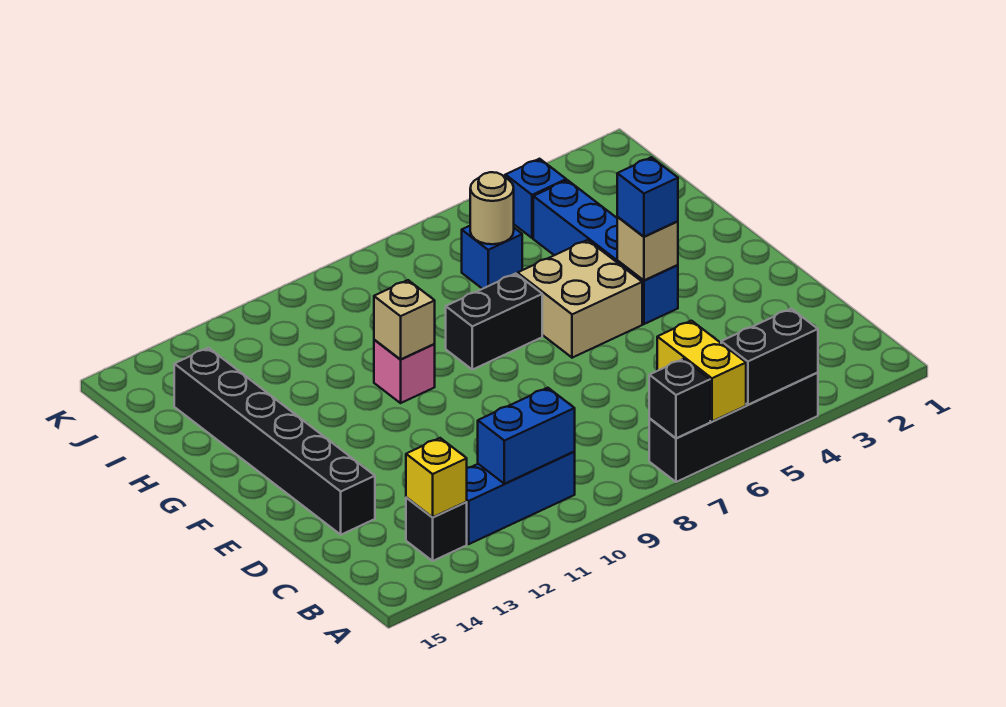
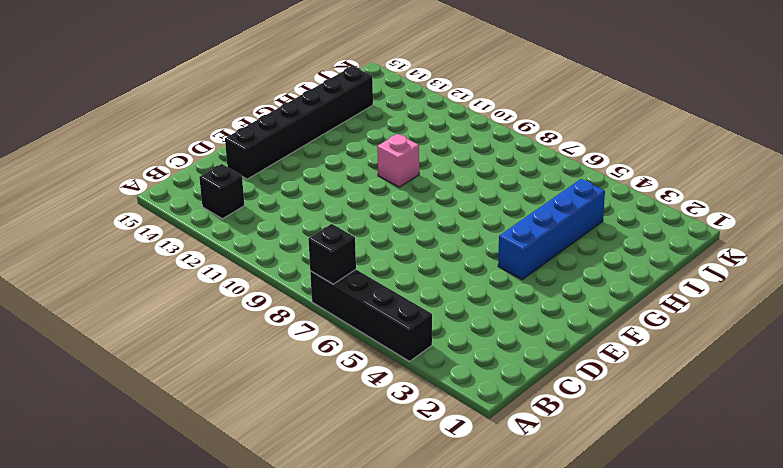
none -> blue brick B10:B12 level 1
none -> tan brick F5:G6 level 1
none -> black brick G7:G8 level 1

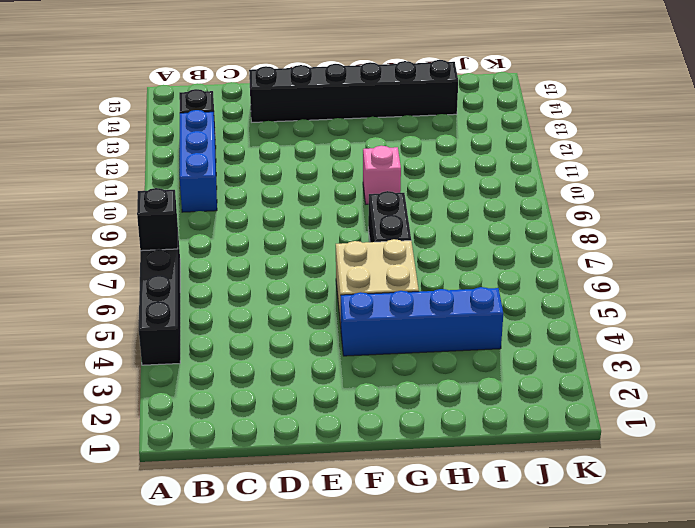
none -> blue brick I6 level 1
none -> blue brick J4 level 1
none -> black brick A4:A5 level 2

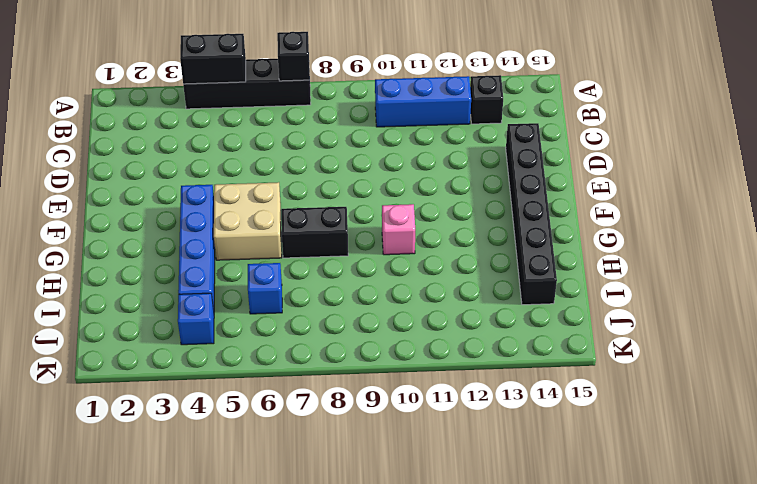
none -> yellow brick A6:B6 level 2
none -> blue brick B10:B11 level 2
none -> yellow brick B13 level 2

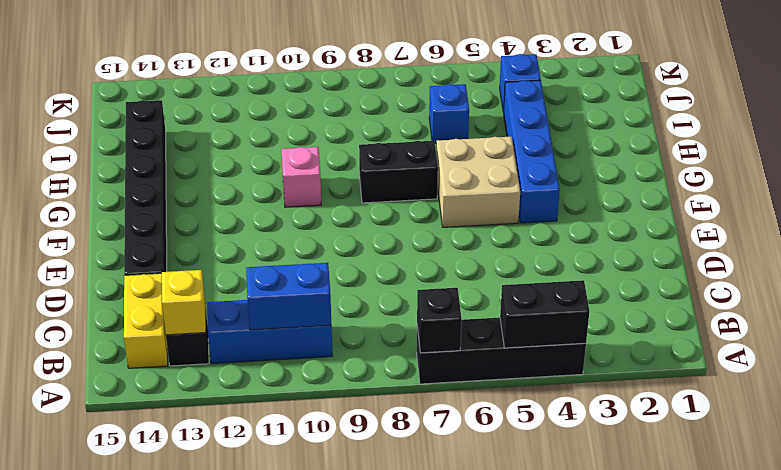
yellow brick B14:C14 level 1 -> yellow brick A6:B6 level 2
none -> tan brick F4 level 2
none -> tan brick G10 level 2
none -> tan round brick I6 level 2

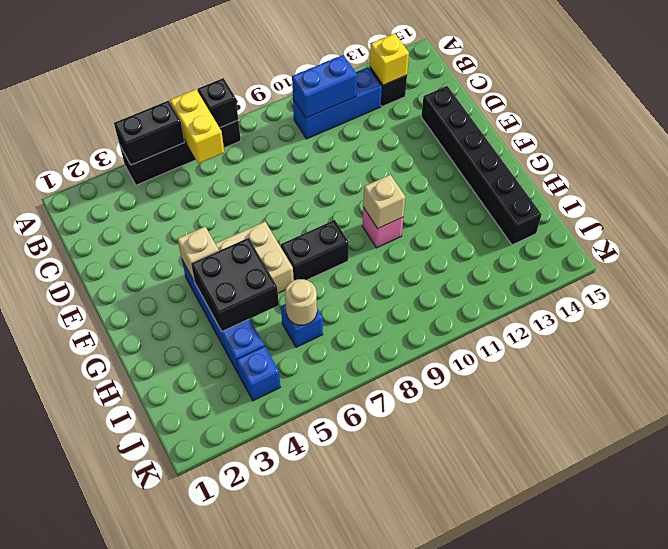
black brick G4:H5 level 2 -> none
none -> blue brick F4 level 3

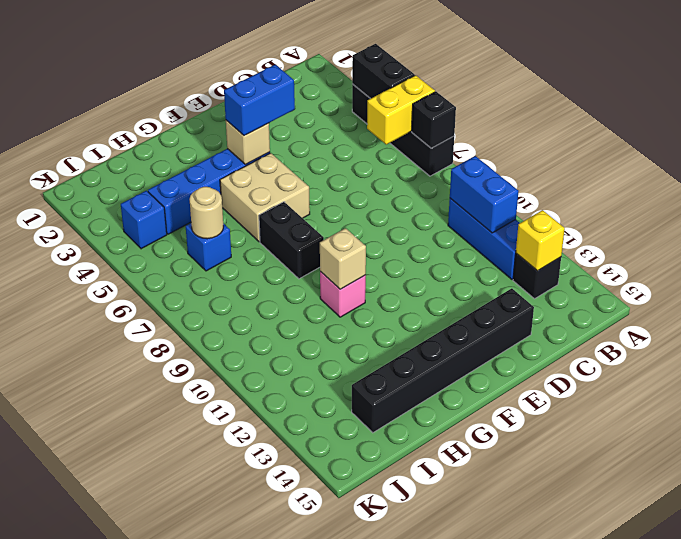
blue brick E4:F4 level 3 -> blue brick F4 level 3

